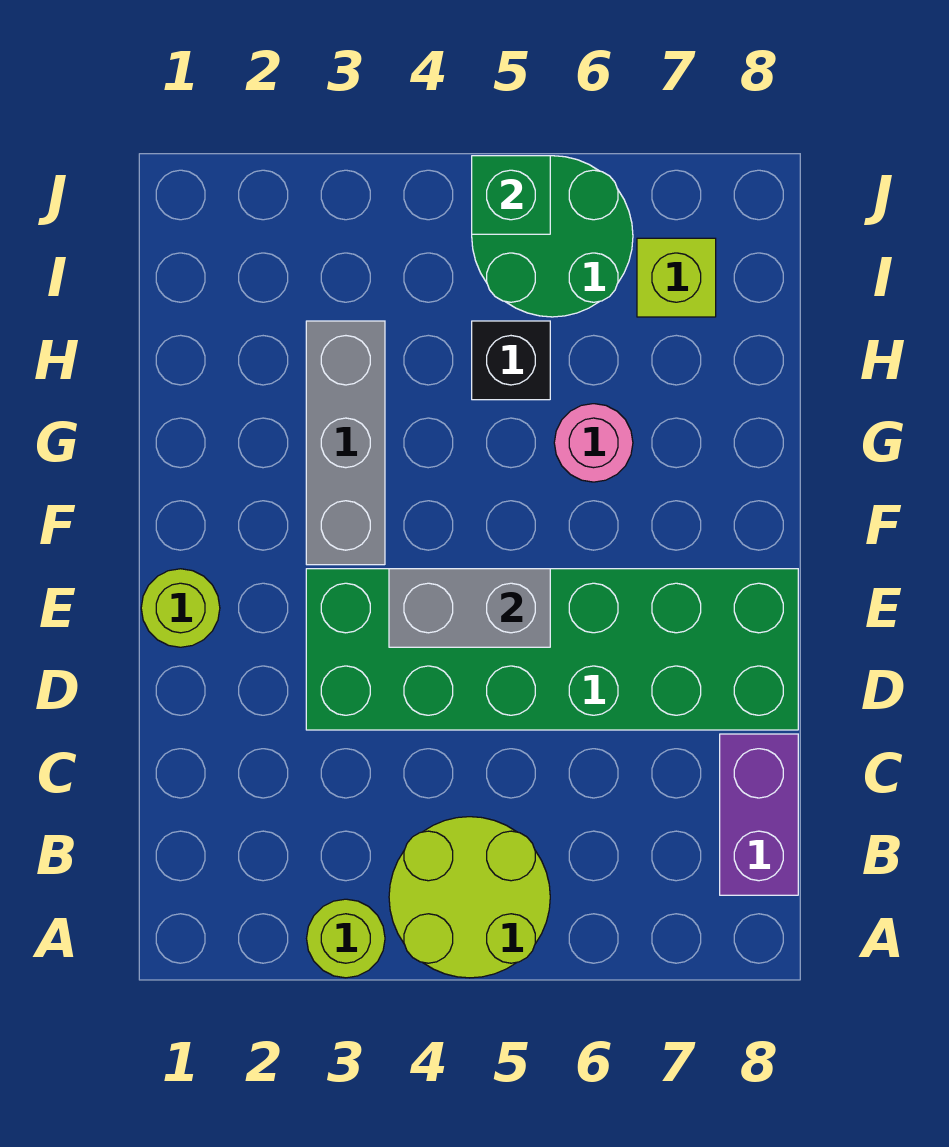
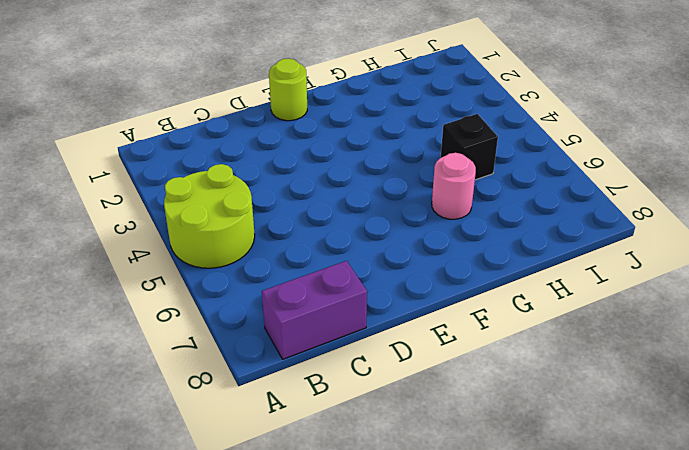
none -> lime round brick A3 level 1
none -> green brick D3:E8 level 1
none -> grey brick F3:H3 level 1

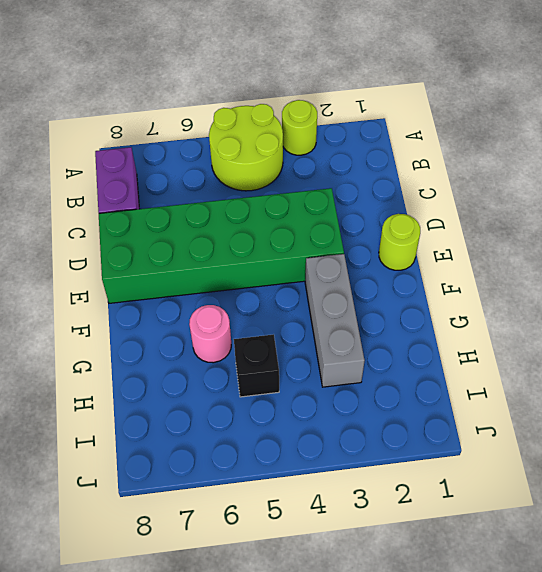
none -> green round brick I5:J6 level 1
none -> lime brick I7 level 1
none -> grey brick E4:E5 level 2

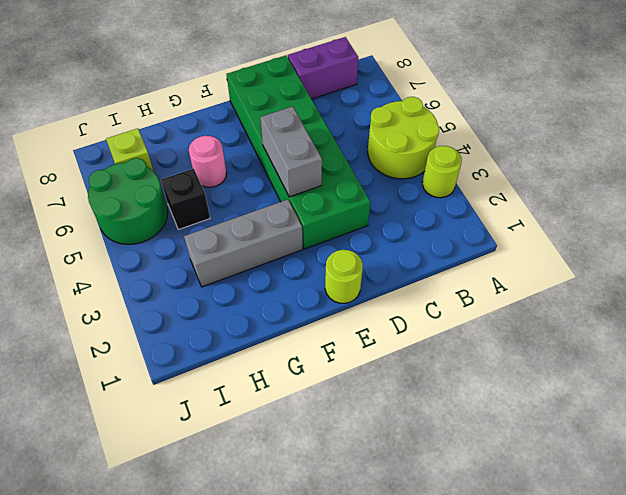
none -> green brick J5 level 2

